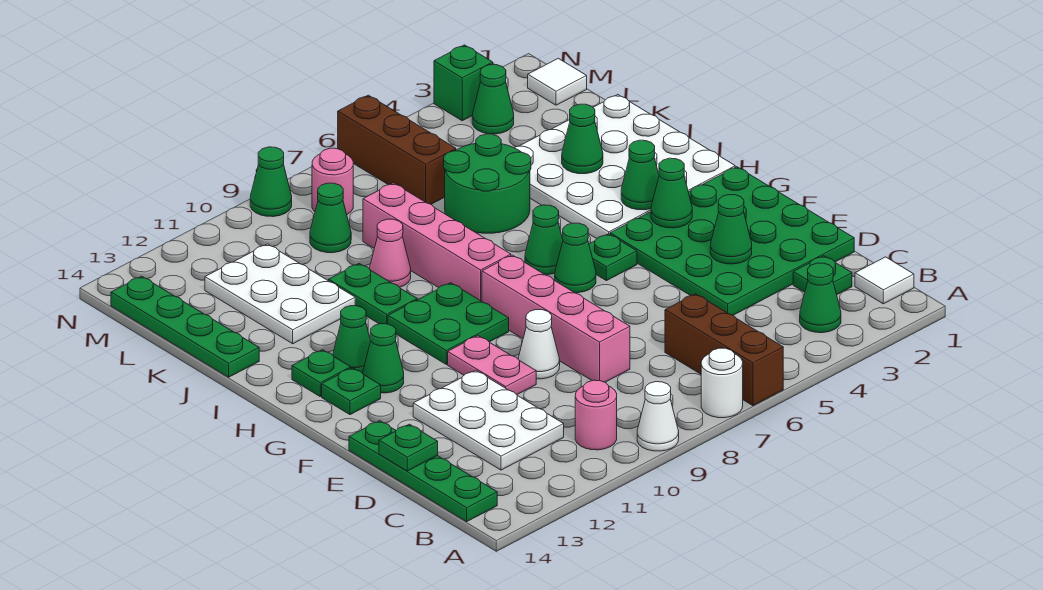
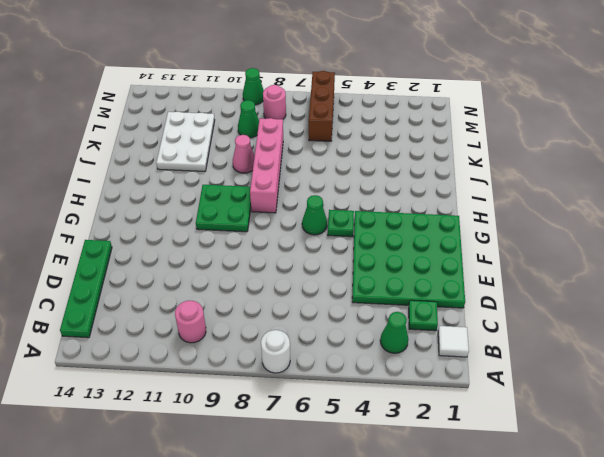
none -> brown brick A6:C6 level 1
none -> white cone A9 level 1
none -> white plate C11:E12 level 1
none -> pink brick D8:G8 level 1

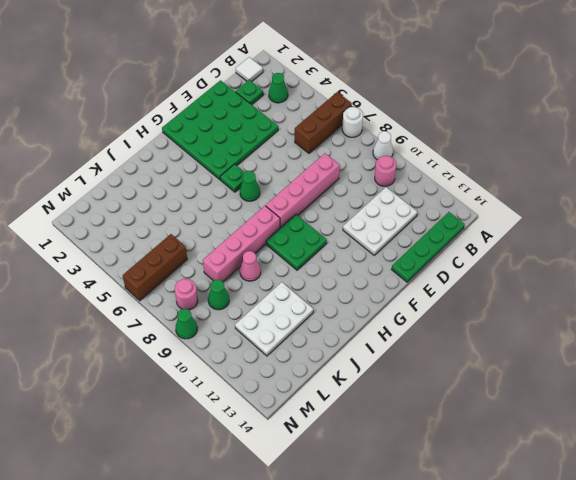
none -> white cone E9 level 1
none -> pink plate E10:F10 level 1
none -> green cone G12 level 1
none -> green plate G13 level 1

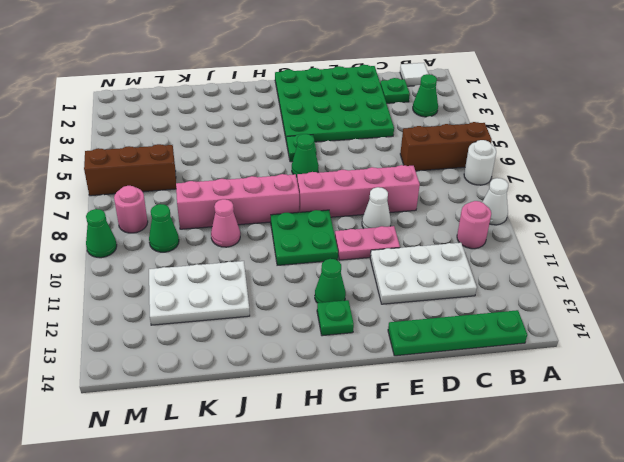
none -> white plate H1:K4 level 1
none -> green cone H6 level 1
none -> green cone H12 level 1
none -> green plate H13 level 1

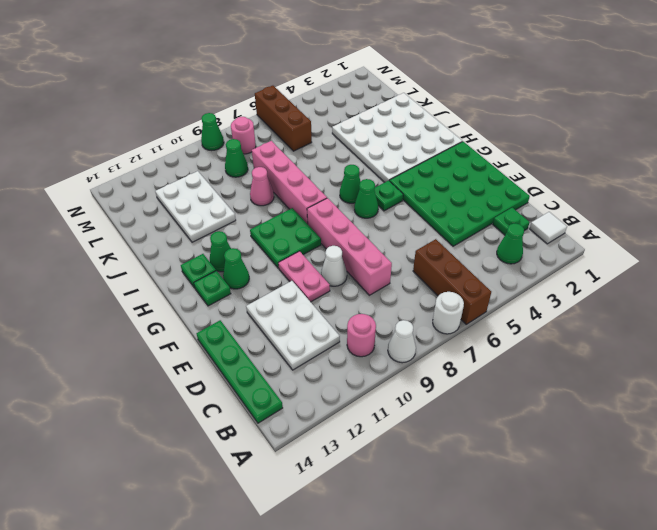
none -> green plate I10:J10 level 1
none -> green round brick J5:K6 level 1
none -> green plate J14:M14 level 1
none -> white tile M1 level 1

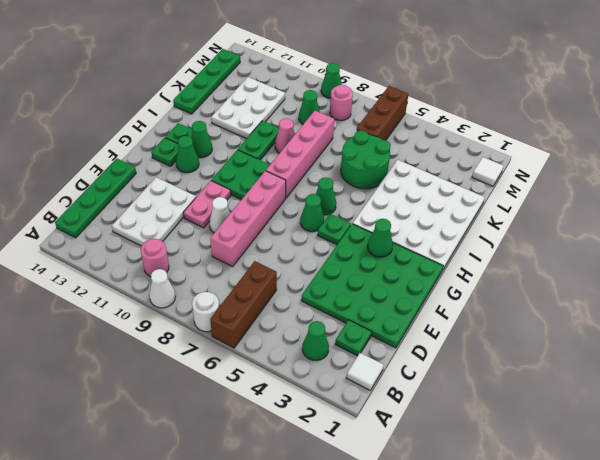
none -> green cone M3 level 1
none -> green brick N3 level 1
none -> green plate D14 level 2
none -> green cone E3 level 2

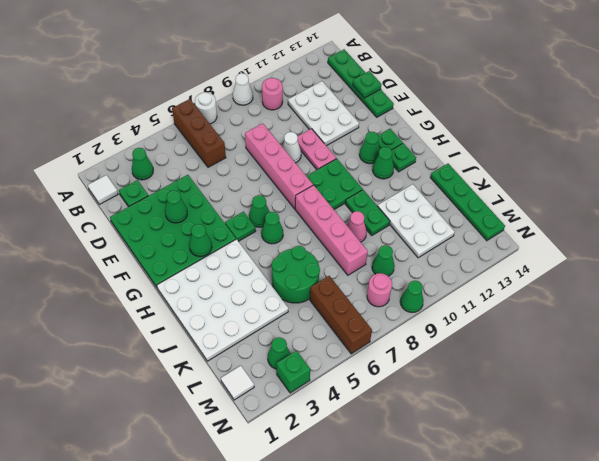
none -> green cone H3 level 2
none -> green cone J3 level 2

